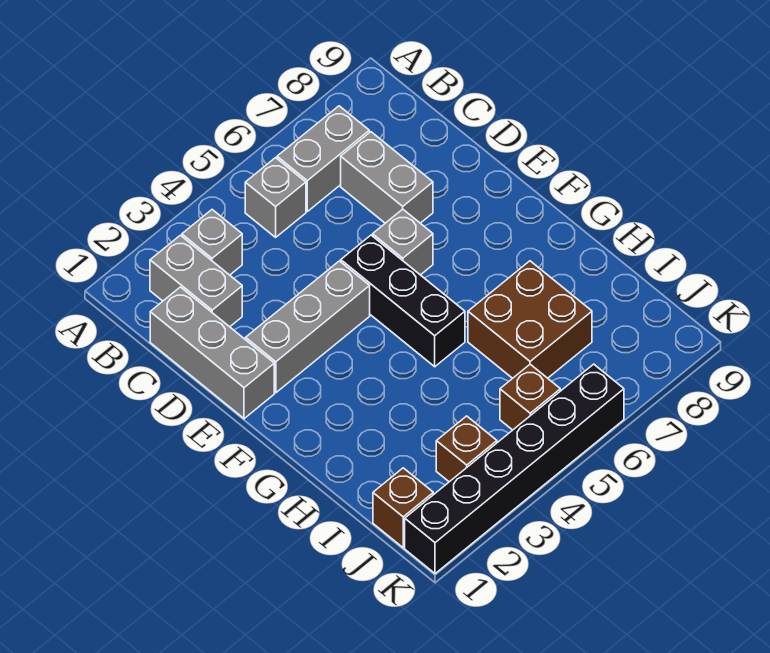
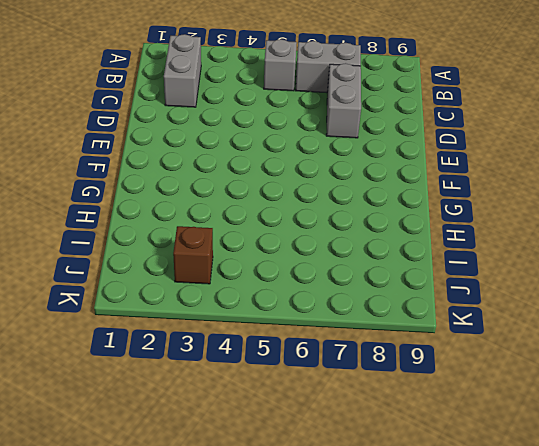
none -> grey brick B3 level 1
none -> grey brick C1:E1 level 1
none -> grey brick E2:E4 level 1

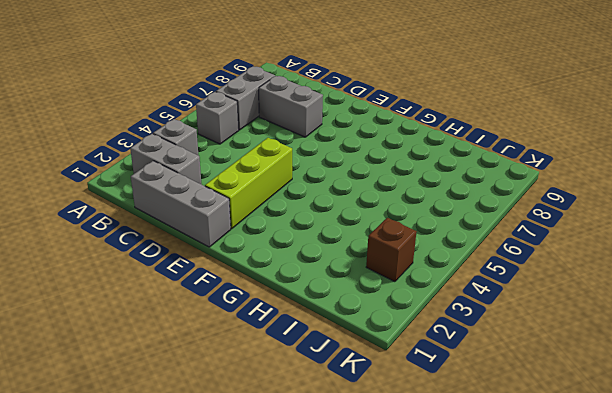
lime brick E2:E4 level 1 -> grey brick E2:E4 level 1
none -> black brick E5:G5 level 1
none -> grey brick E6 level 1
none -> brown brick H6:I7 level 1

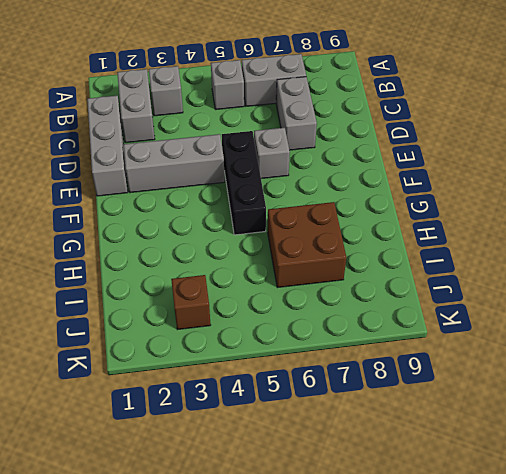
none -> brown brick J1 level 1
none -> brown brick J5 level 1
none -> black brick K1:K6 level 1

